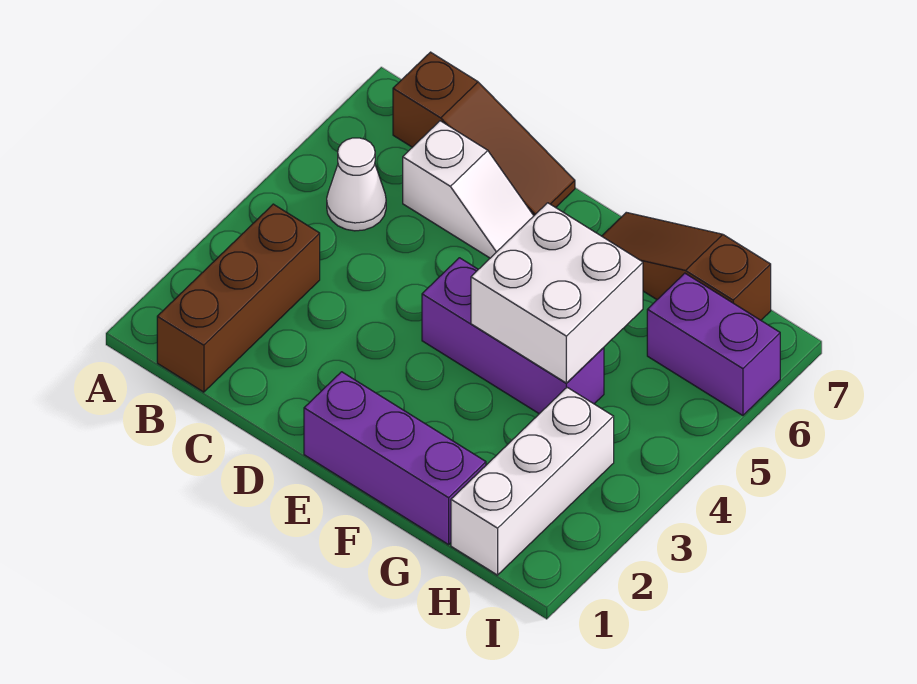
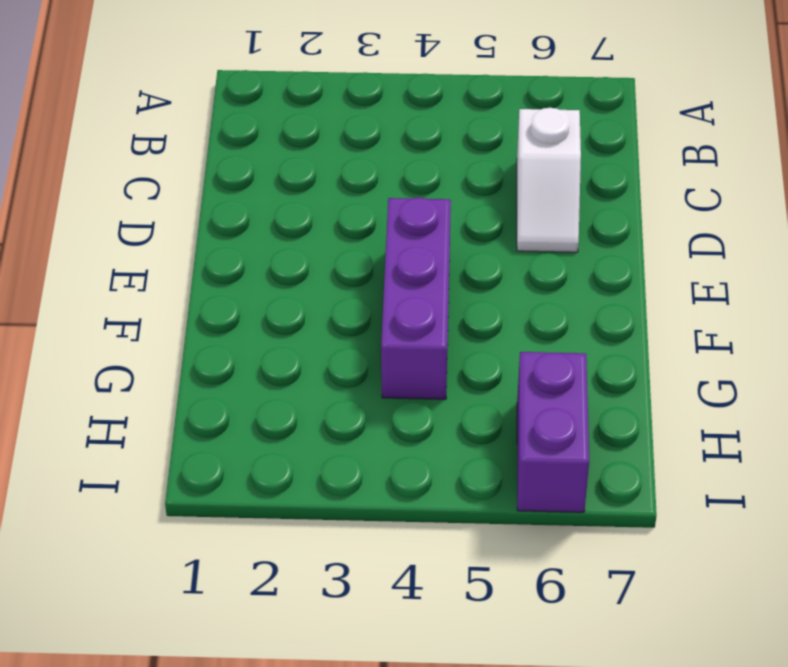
none -> brown brick B1:B3 level 1
none -> white cone B5 level 1

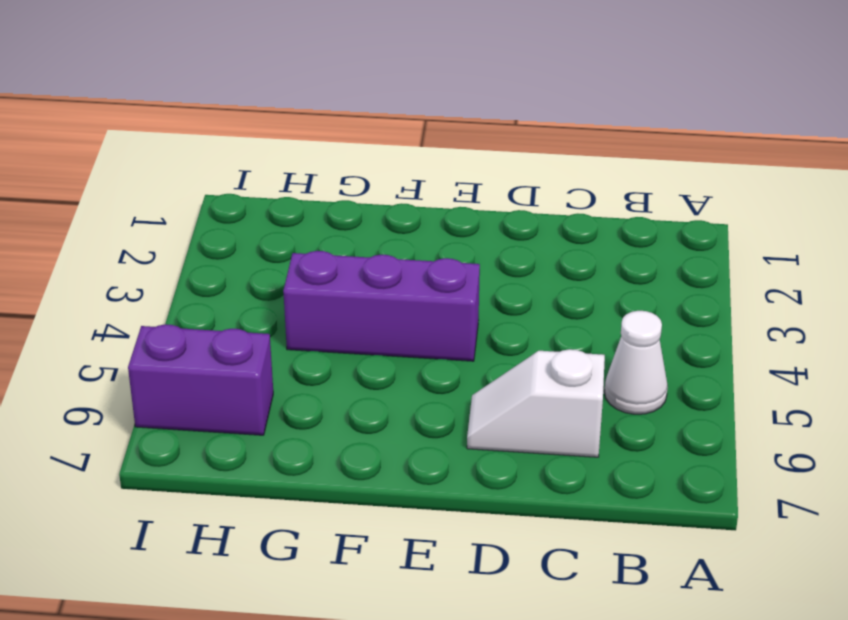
none -> brown brick B1:B3 level 1
none -> brown slope B7:D7 level 1 top B

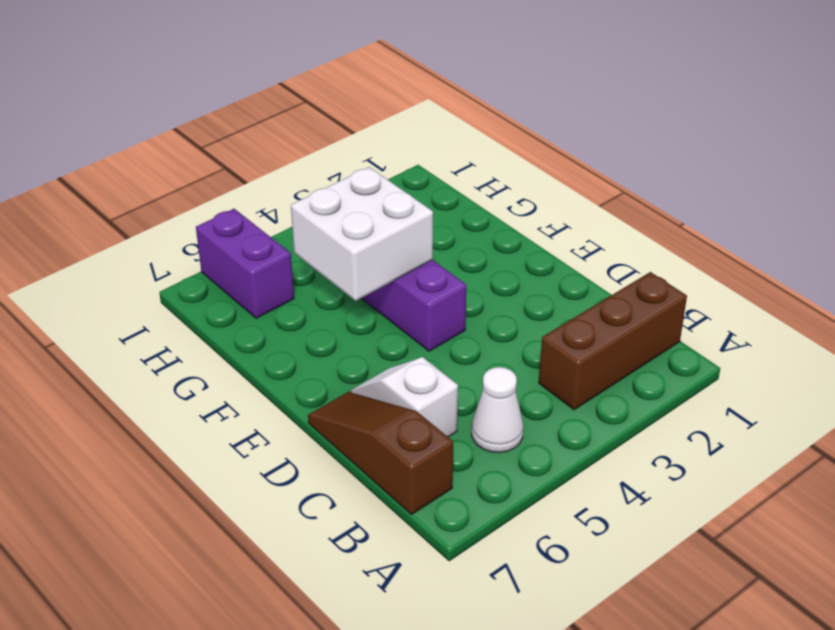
none -> purple brick E1:G1 level 1
none -> brown slope F7:H7 level 1 top H

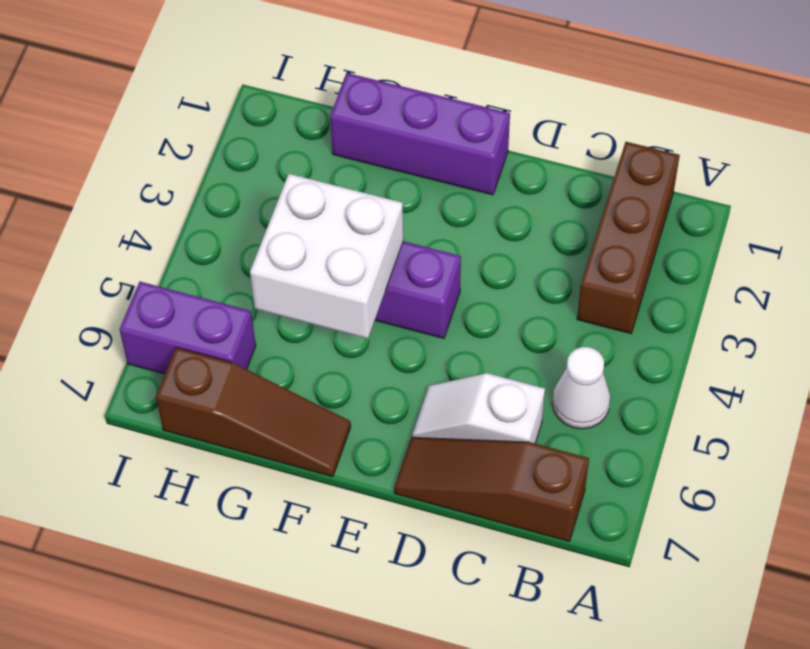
none -> white brick H1:H3 level 1

